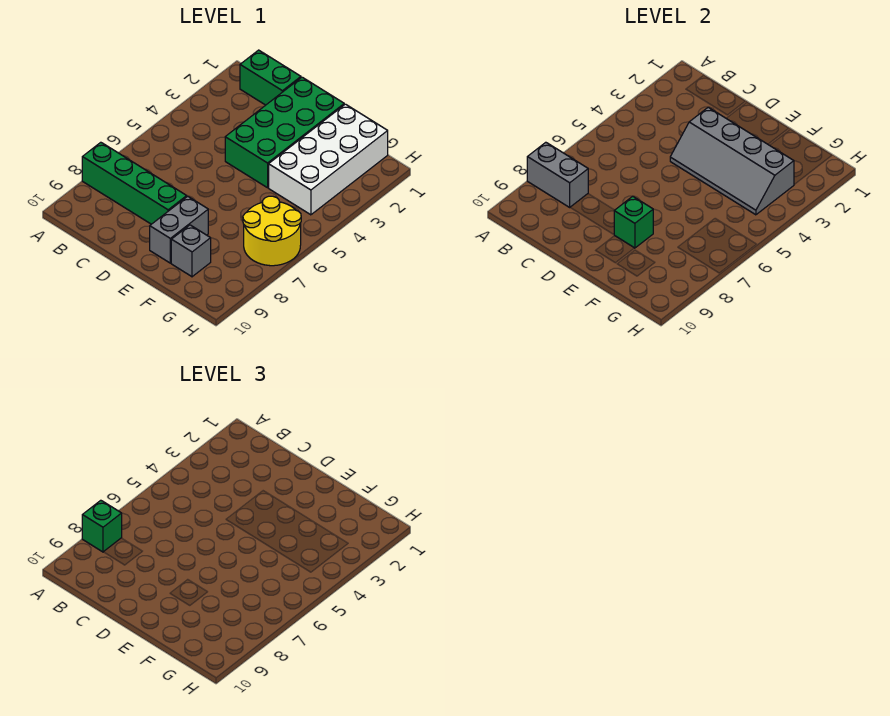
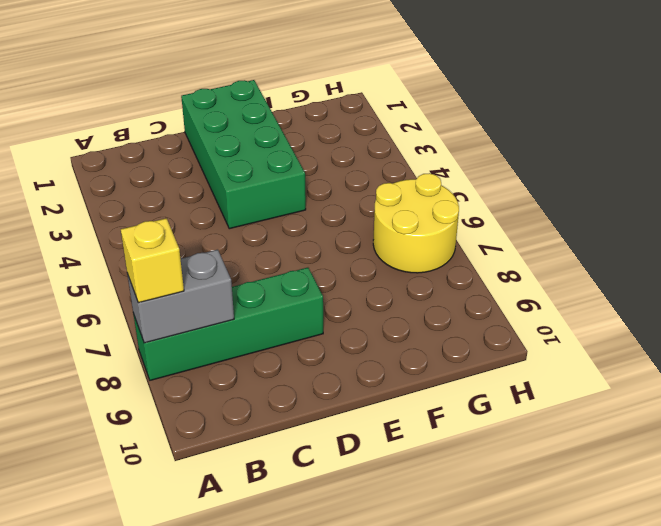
yellow brick A8 level 3 -> green brick A8 level 3
none -> green brick B1:C1 level 1
none -> grey brick E8:E9 level 1

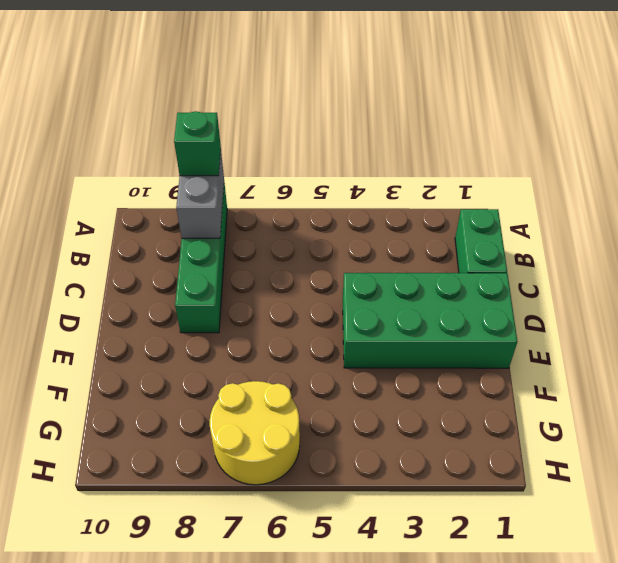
none -> grey brick E8:E9 level 1
none -> white brick F1:G4 level 1

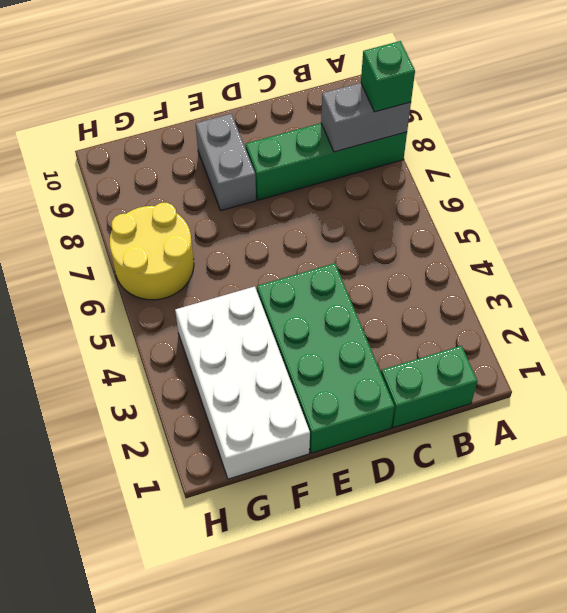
none -> grey brick F9 level 1
none -> grey slope D3:G4 level 2 top 3

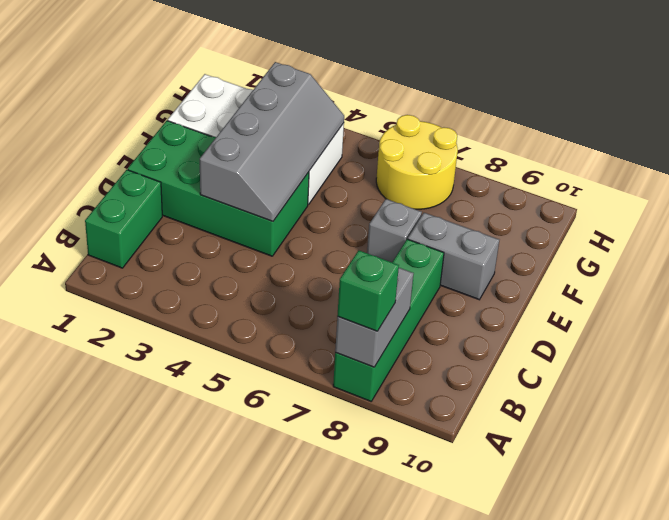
grey brick E7 level 1 -> grey brick F9 level 1
none -> green brick E8 level 2

